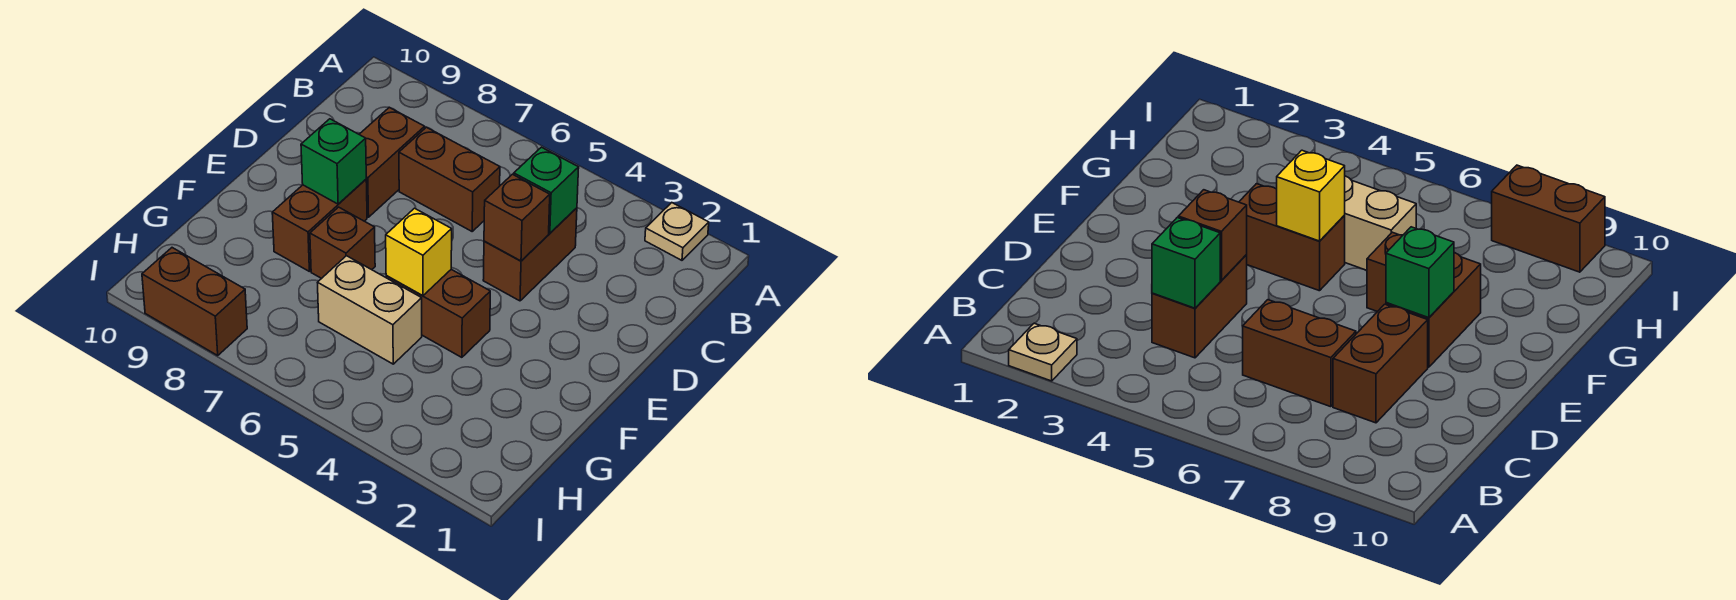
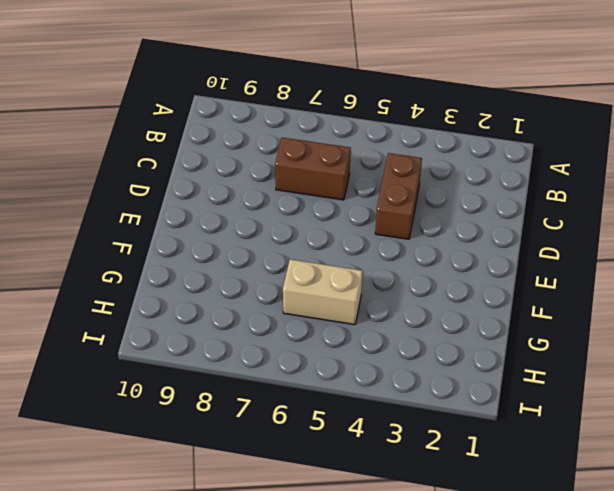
none -> tan plate A2 level 1
none -> brown brick C8:D8 level 1
none -> brown brick E8:F8 level 1

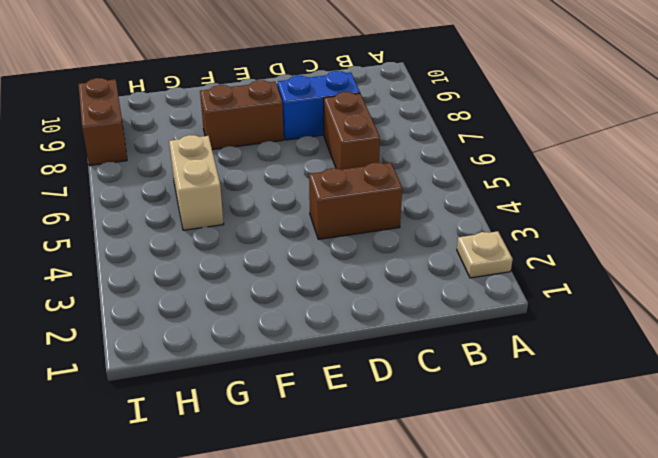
blue brick C8:D8 level 1 -> brown brick C8:D8 level 1
none -> brown brick F4:F5 level 1
none -> brown brick F7 level 1
none -> green brick C4 level 2

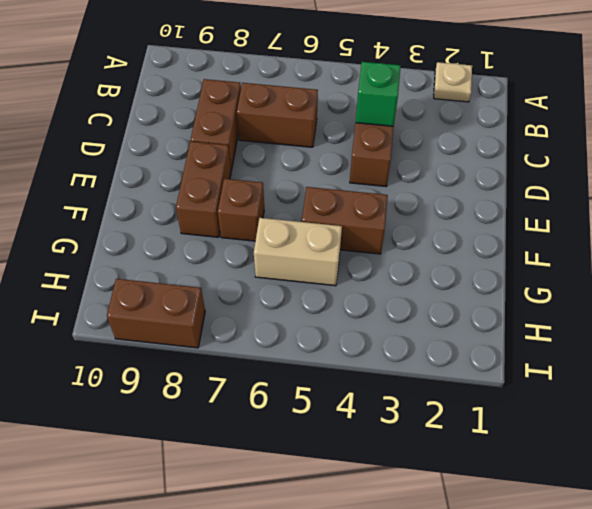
none -> brown brick D4 level 2
none -> green brick E8 level 2
none -> yellow brick F5 level 2

